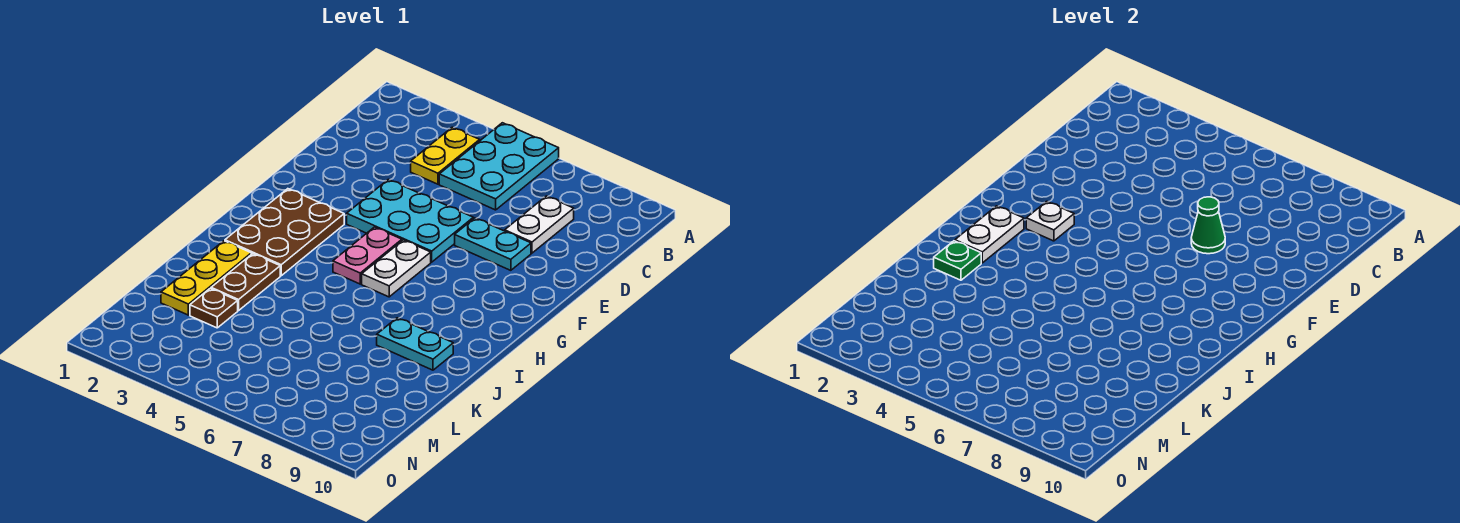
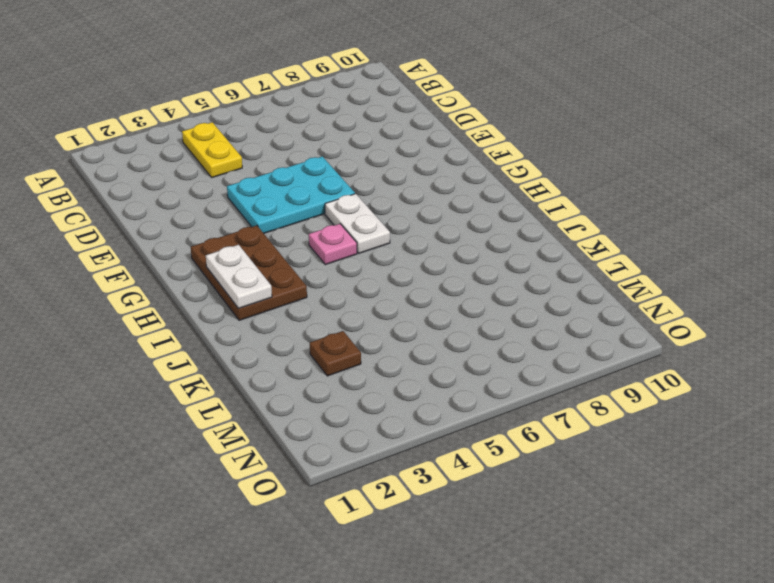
pink plate H5 level 1 -> pink plate G5:H5 level 1
none -> cyan plate A5:C6 level 1
none -> white plate C8:D8 level 1
none -> cyan plate E7:E8 level 1

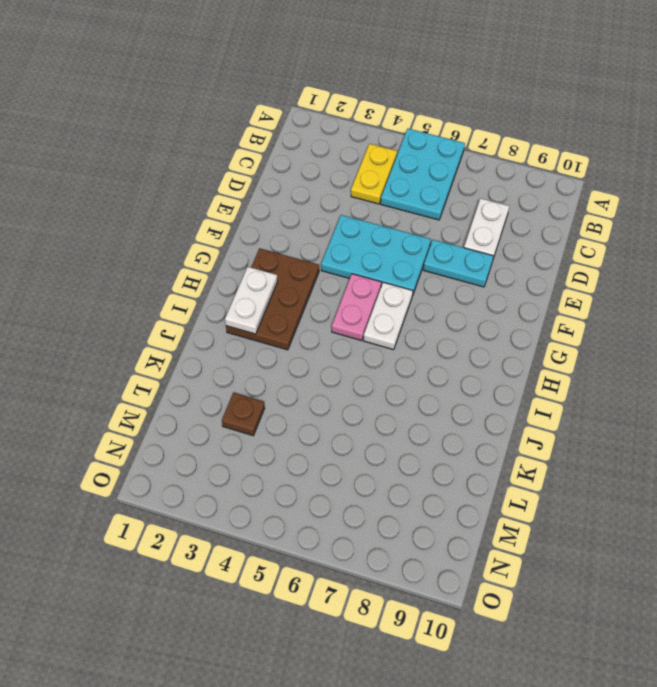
none -> yellow plate J2:L2 level 1
none -> brown plate J3:K3 level 1
none -> cyan plate J8:J9 level 1

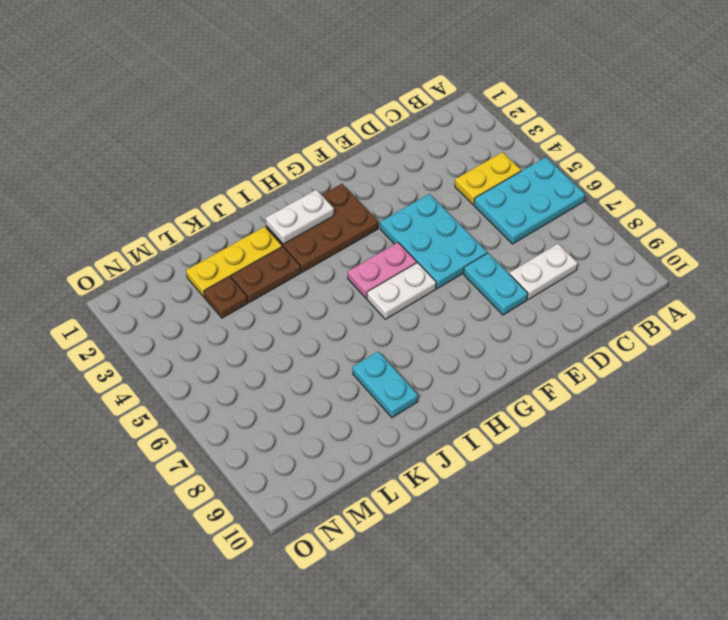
none -> green cone E7 level 2
none -> white plate G3 level 2
none -> green plate J2 level 2

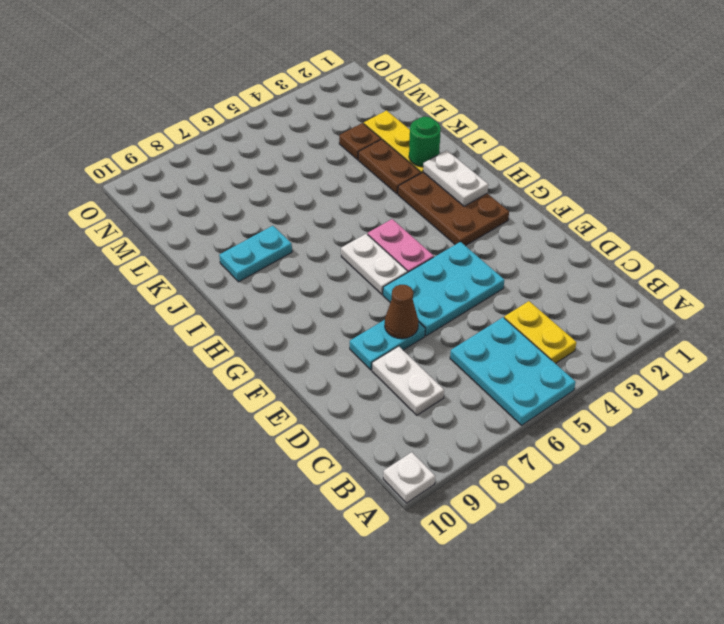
white plate A10 level 1 -> white plate G3 level 2
brown cone E7 level 2 -> green cone E7 level 2
green round brick J2 level 2 -> green plate J2 level 2

